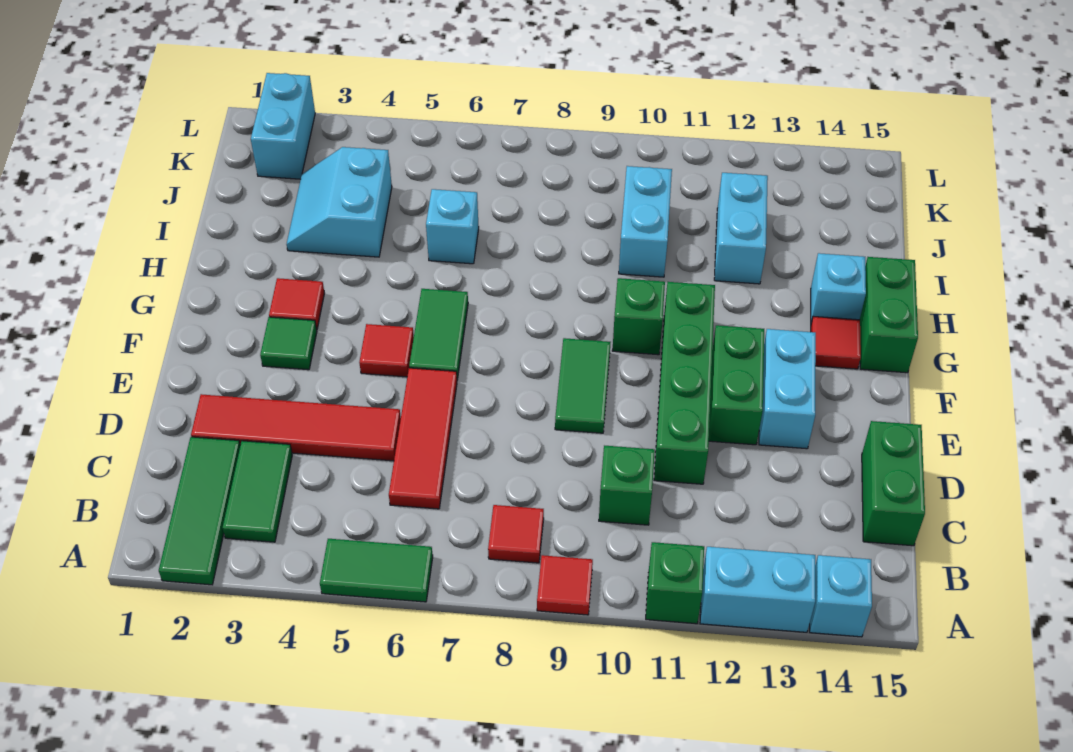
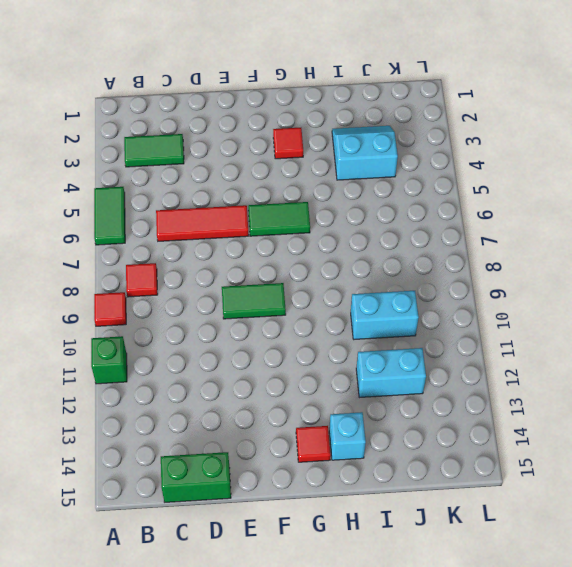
none -> green tile A2:C2 level 1
none -> cyan brick A12:A13 level 1
none -> cyan brick A14 level 1

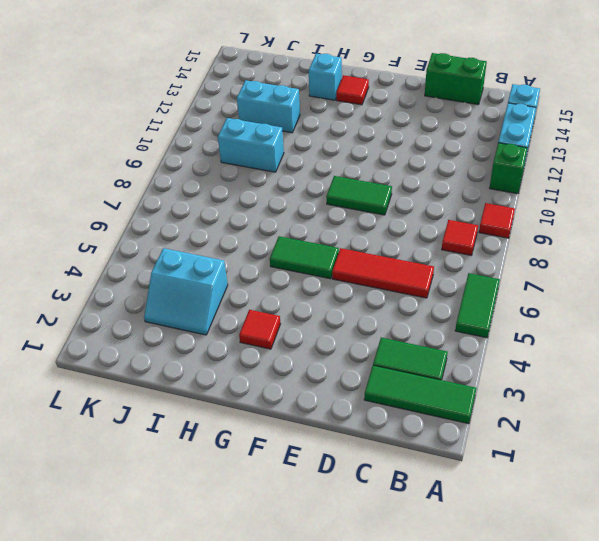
none -> green brick C10 level 1
none -> red tile D2:D5 level 1
none -> green brick D11:G11 level 1

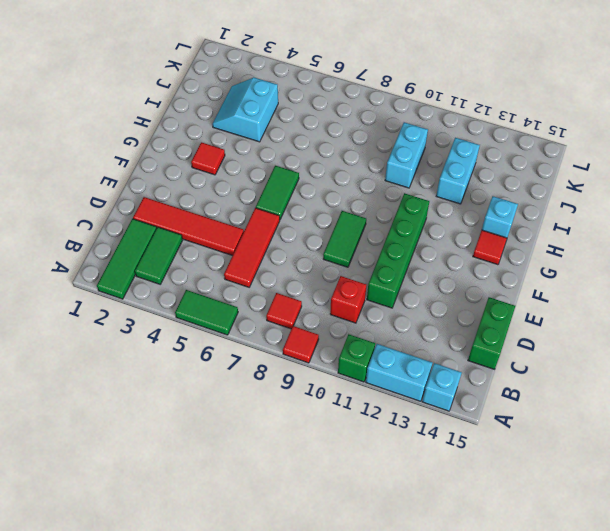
red brick C10 level 1 -> green brick C10 level 1
none -> green brick E12:F12 level 1
none -> cyan brick E13:F13 level 1
none -> green tile F3 level 1

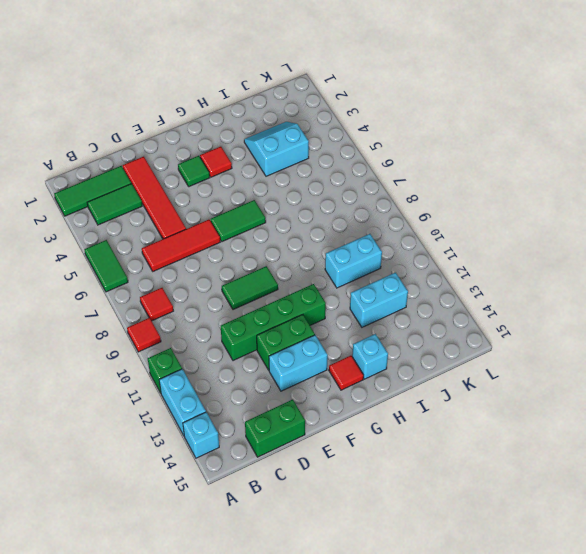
none -> green brick C10 level 1
none -> red tile F5 level 1
none -> green brick G10 level 1

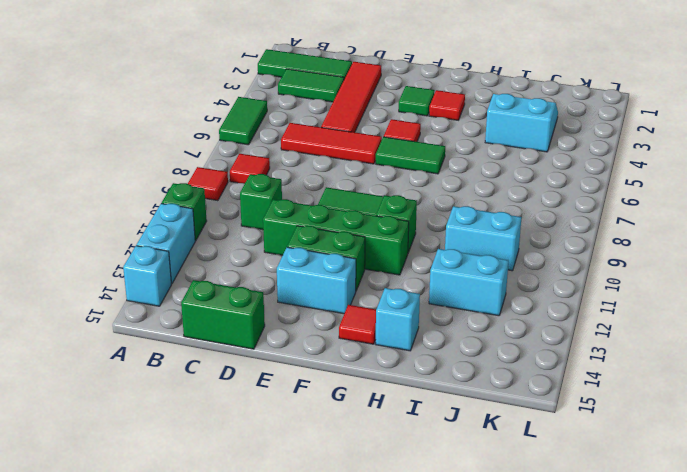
none -> green brick G15:H15 level 1
none -> cyan brick I6 level 1
none -> cyan brick K2:L2 level 1

